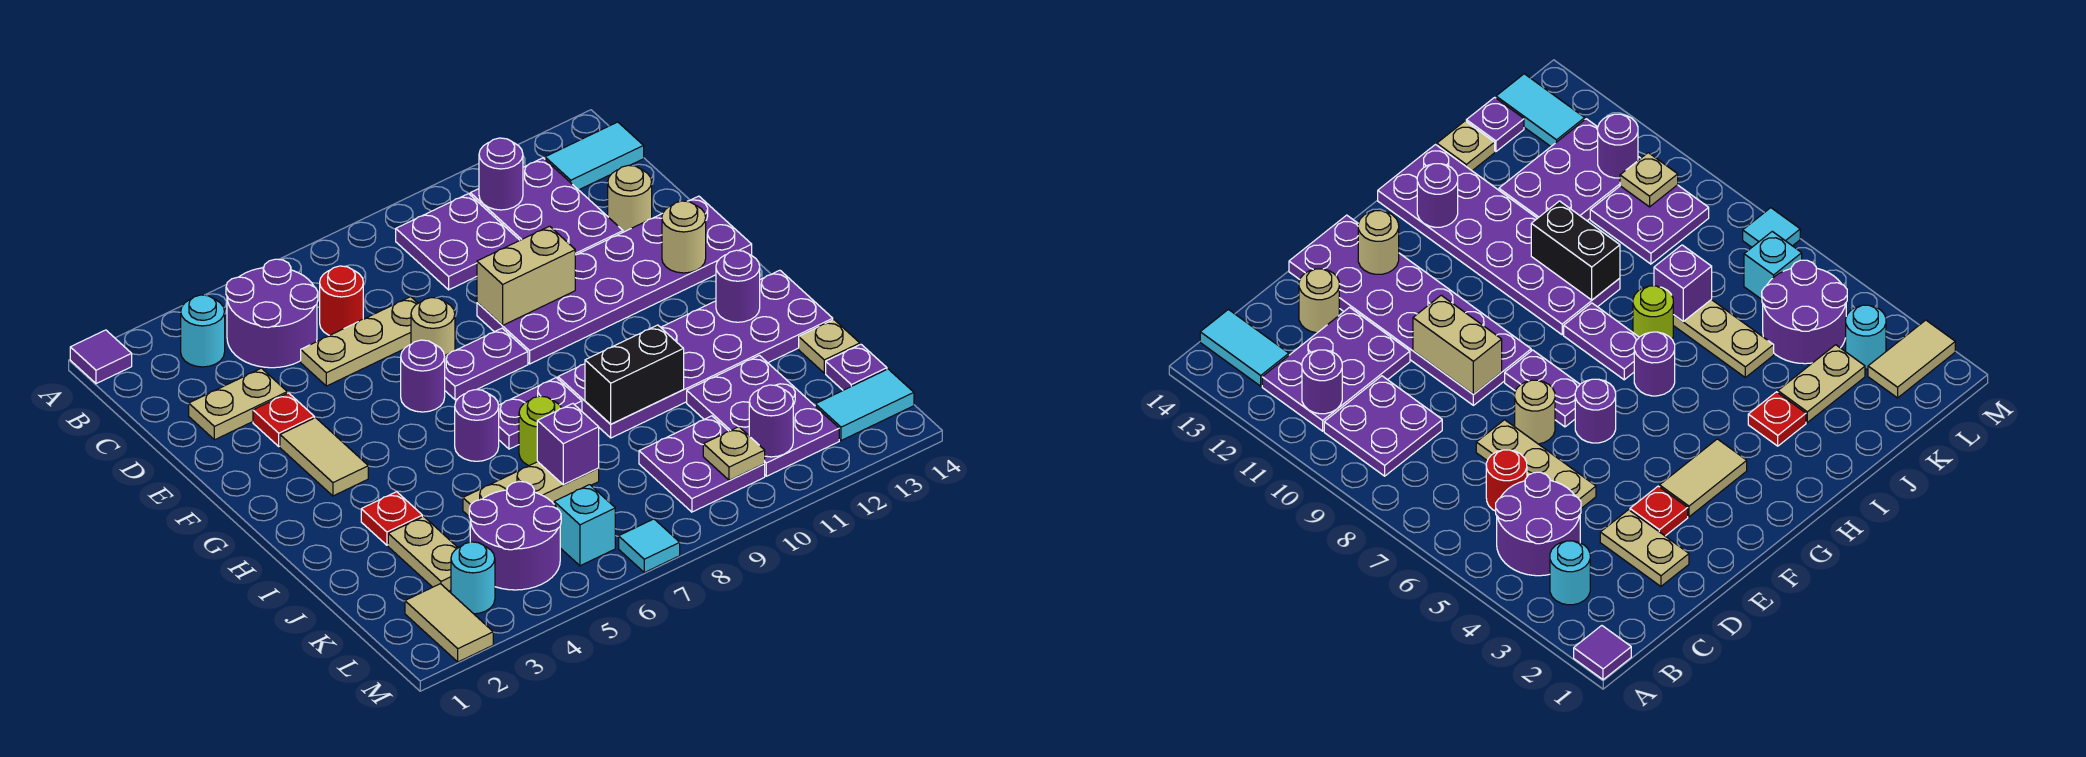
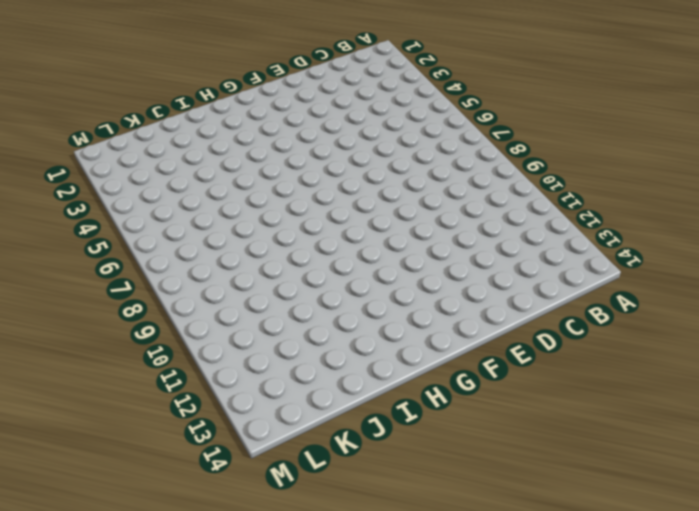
none -> purple tile A1 level 1
none -> cyan round brick B3 level 1
none -> purple round brick B4:C5 level 1
none -> purple plate B9:C10 level 1

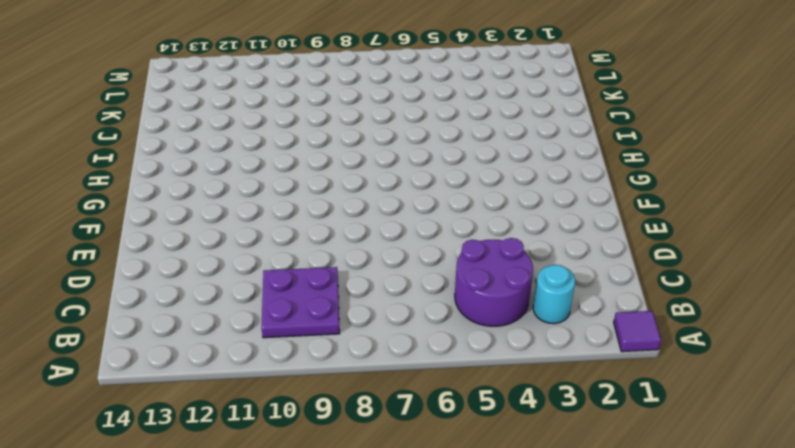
none -> purple plate B11:D12 level 1
none -> cyan tile B13:B14 level 1
none -> red round brick C6 level 1
none -> tan plate D2:D3 level 1

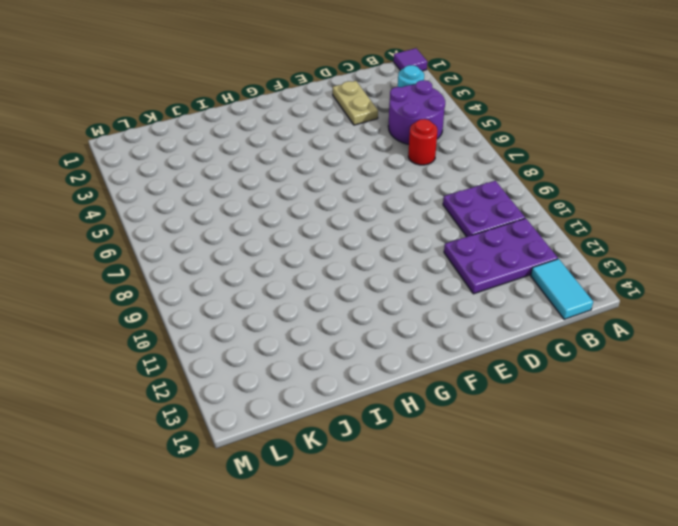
none -> tan plate D5:D7 level 1
none -> tan round brick D13 level 1
none -> red plate E3 level 1
none -> tan round brick E7 level 1

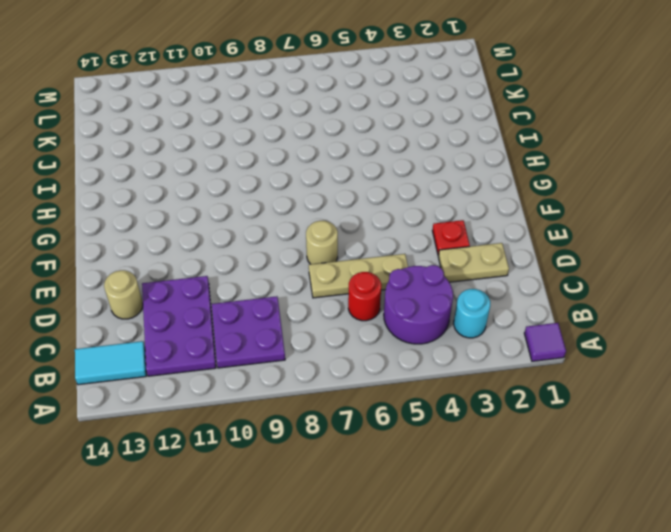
none -> purple plate E9:F14 level 1
none -> tan tile F3:G3 level 1
none -> purple round brick F6 level 1
none -> purple plate F7:F8 level 1

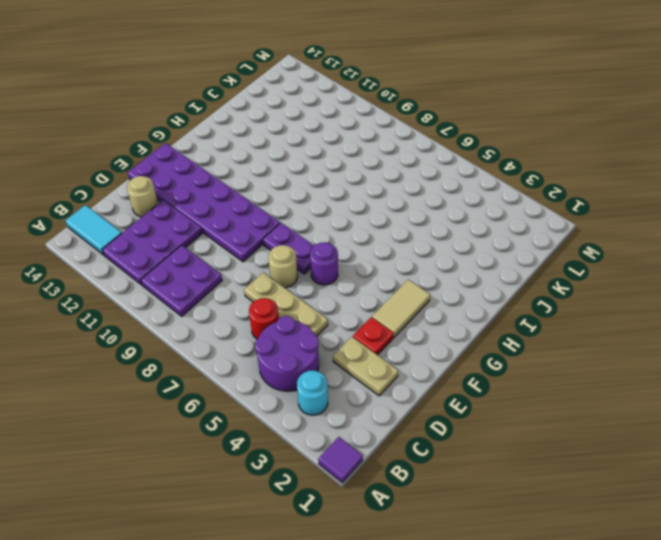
none -> purple round brick H6 level 1
none -> purple plate H7:H8 level 1
none -> purple plate H9:I14 level 1
none -> red plate I3 level 1

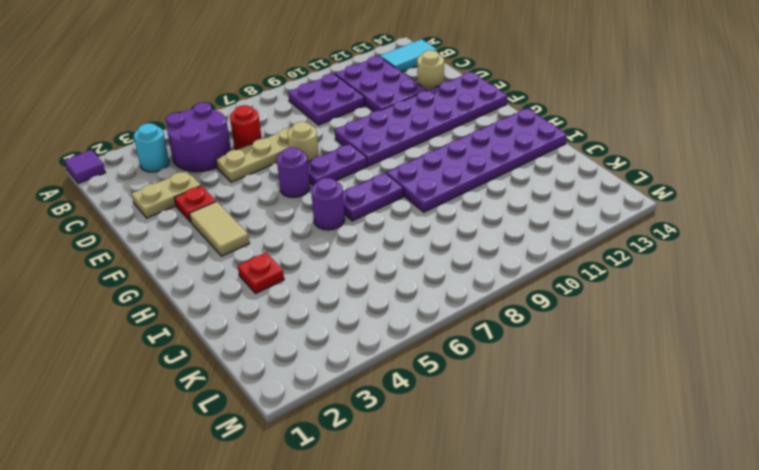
none -> lime round brick I7 level 1
none -> tan plate J3:K3 level 1
none -> tan plate J5:J7 level 1
none -> purple plate J11:L12 level 1

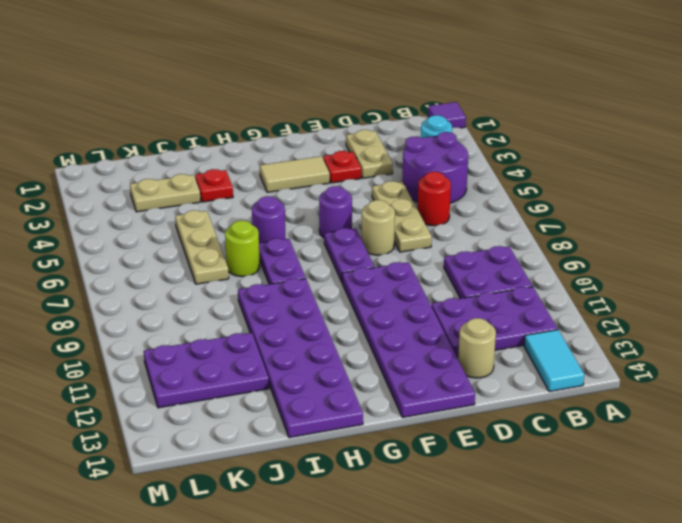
none -> tan plate J14 level 1
none -> purple round brick K4:L5 level 1
none -> purple plate K9:L10 level 1
none -> purple plate K14 level 1

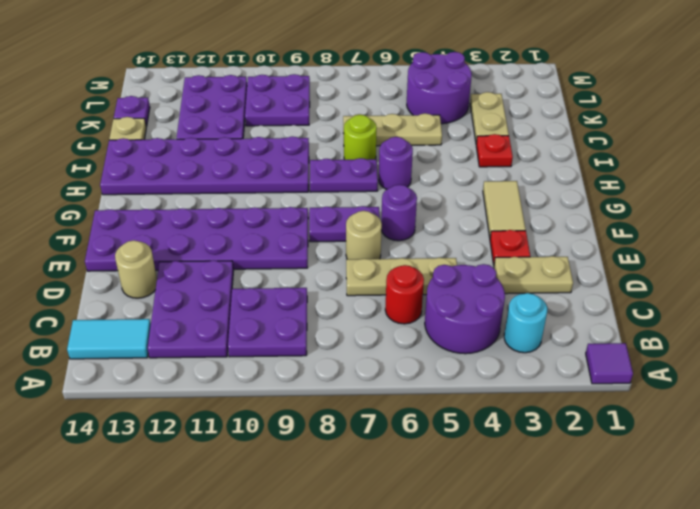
none -> tan tile L2:M2 level 1
none -> cyan round brick L3 level 1
none -> cyan brick L6 level 1
none -> cyan tile L13:L14 level 1

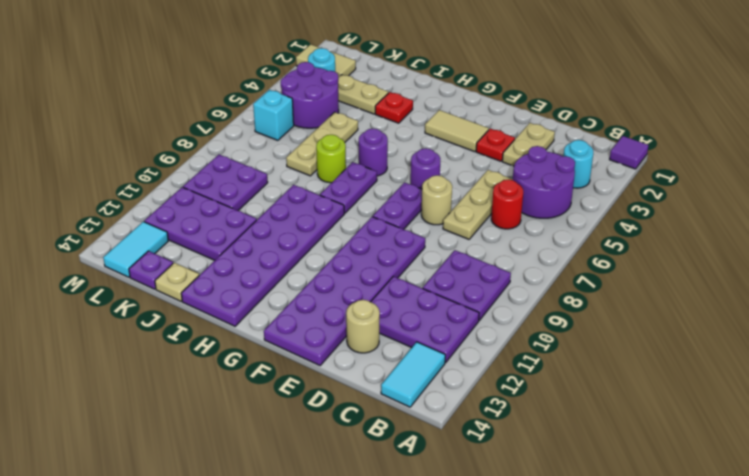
none -> cyan tile M7 level 1
none -> purple round brick B11 level 2
none -> tan brick E9:E10 level 2
none -> tan round brick F13 level 2

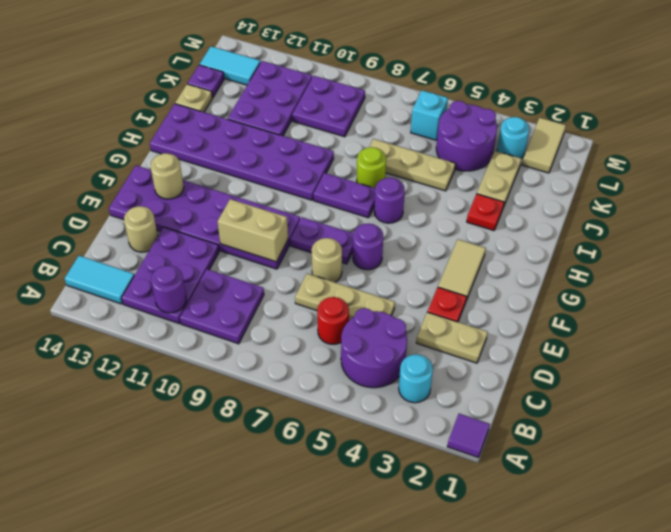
none -> cyan tile M7 level 1
none -> purple round brick H13 level 2
none -> black brick I9:I10 level 2
none -> purple brick J7 level 2

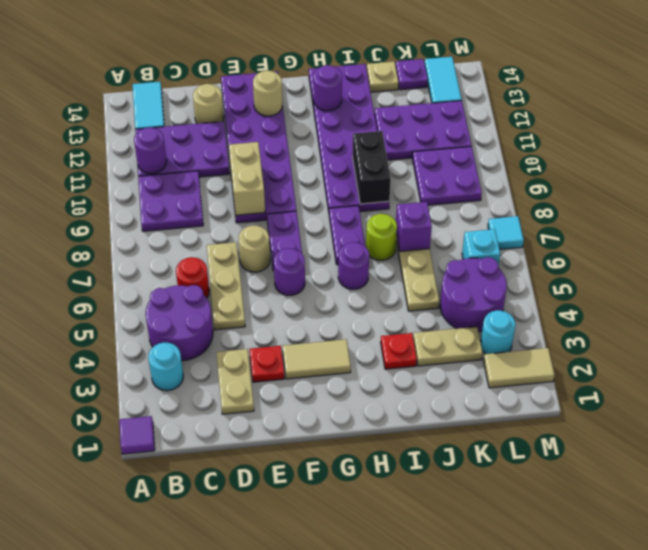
none -> tan plate L10 level 2
none -> purple round brick L11 level 2

